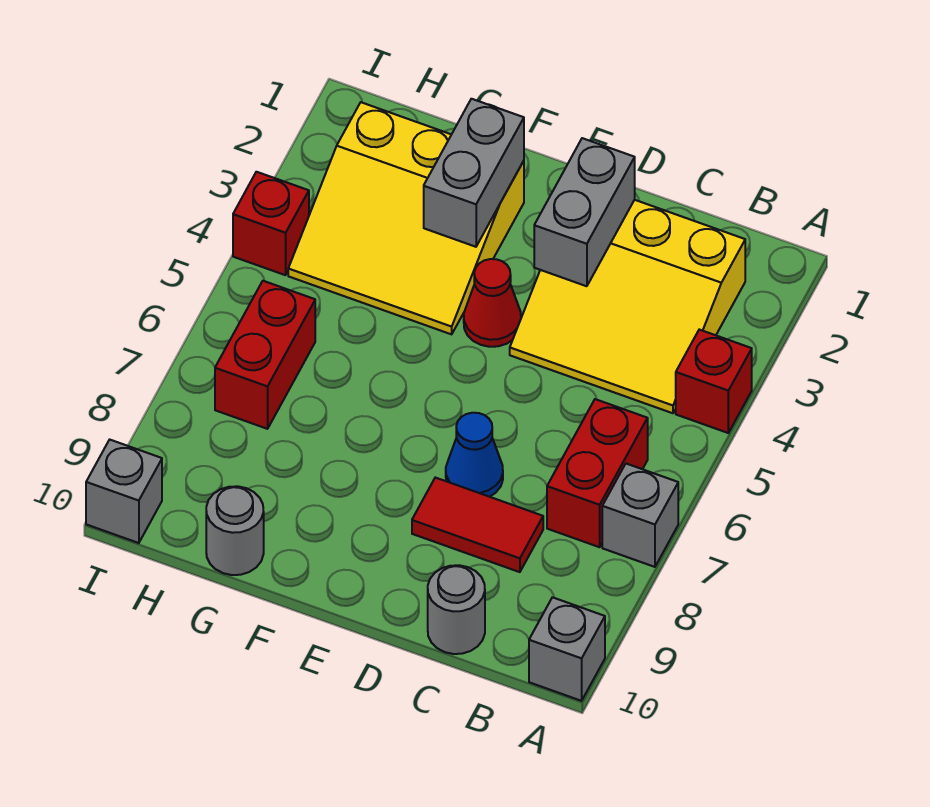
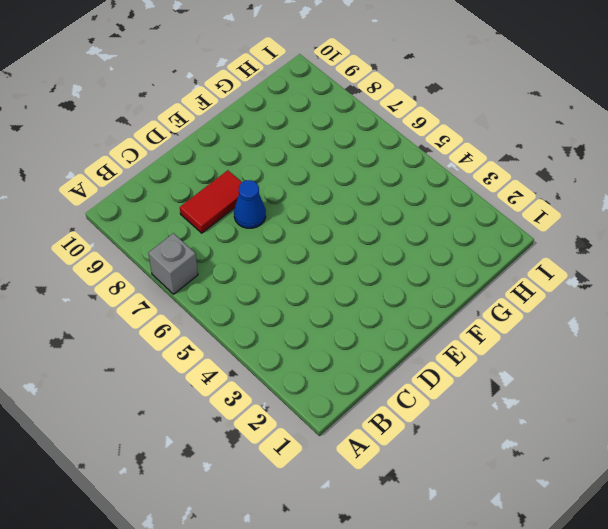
none -> red brick A4 level 1
none -> grey brick A10 level 1
none -> yellow slope B2:D4 level 1 top 2

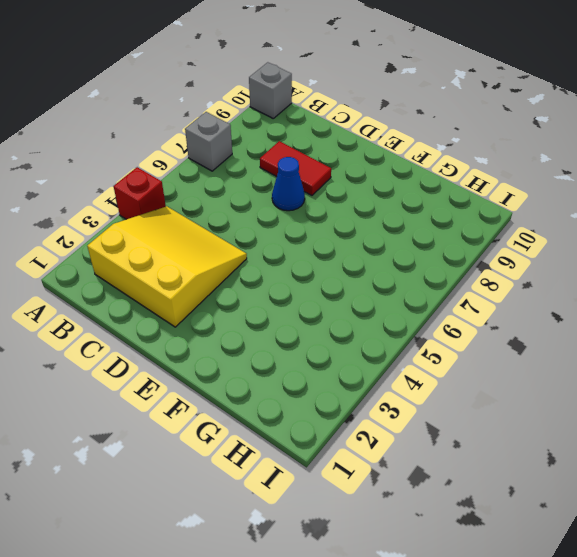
none -> red brick B6:B7 level 1
none -> grey round brick C10 level 1
none -> red cone E4 level 1

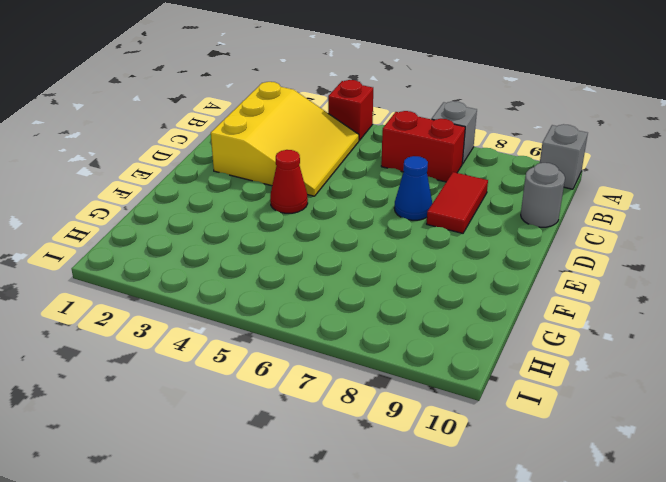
none -> yellow slope F2:H4 level 1 top 2
none -> grey round brick G10 level 1
none -> red brick H6:H7 level 1

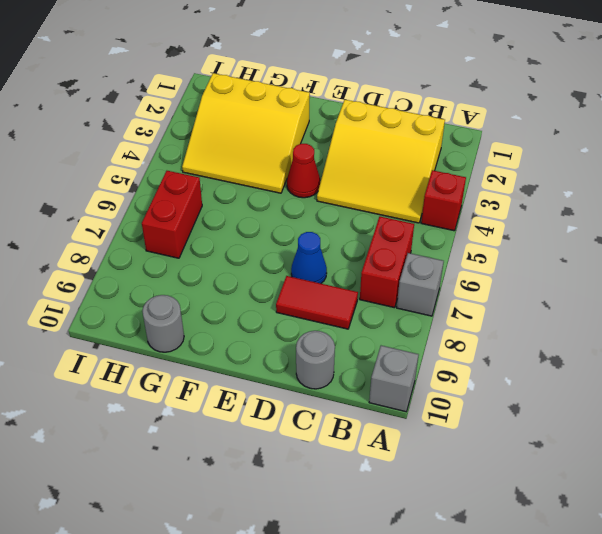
none -> red brick I4 level 1
none -> grey brick I10 level 1
none -> grey brick D2:D3 level 2

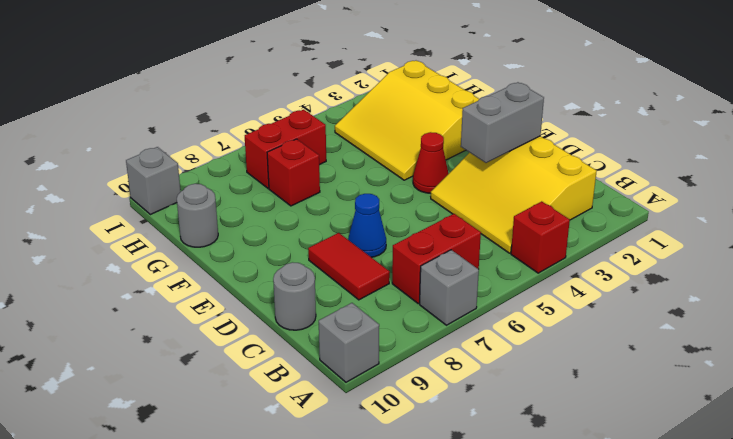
red brick G7 level 1 -> red brick I4 level 1
none -> grey brick F2:F3 level 2

